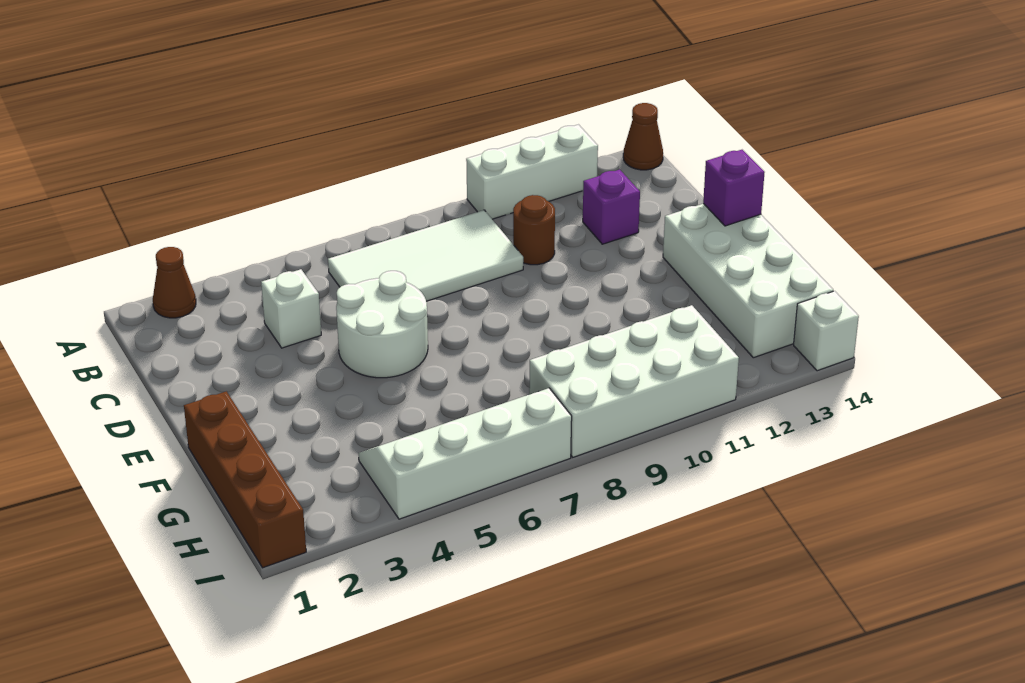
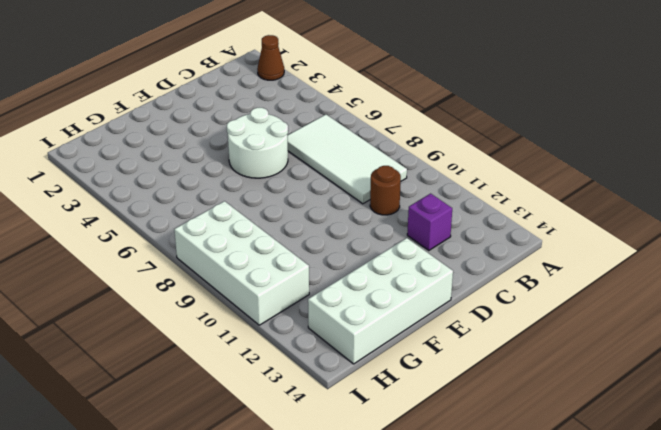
none -> white brick A10:A12 level 1
none -> brown cone A14 level 1
none -> white brick C4 level 1

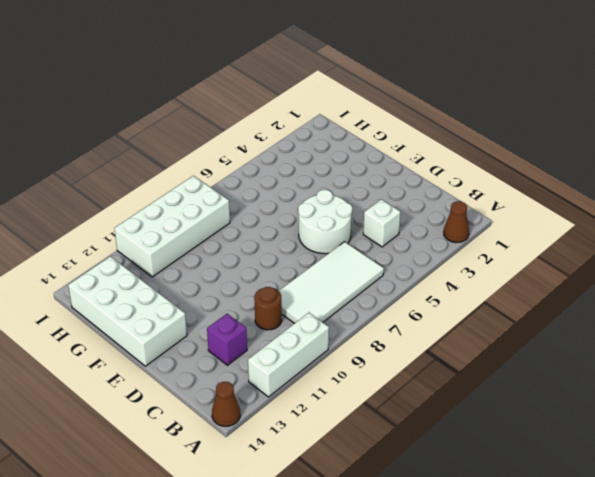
none -> brown brick F1:I1 level 1
none -> white slope H4:I7 level 1 top I
none -> white brick I14 level 1

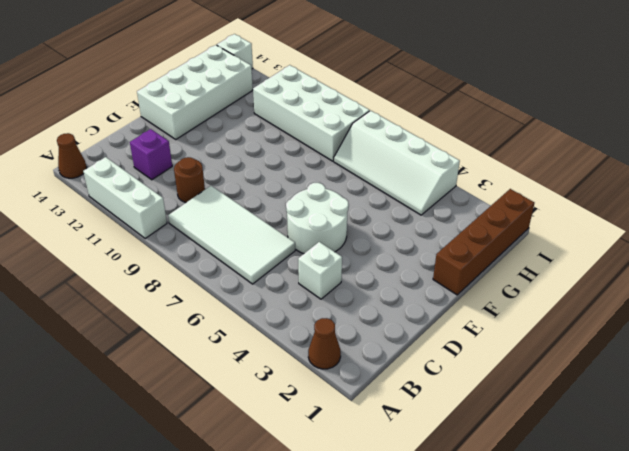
none -> purple brick E14 level 2

